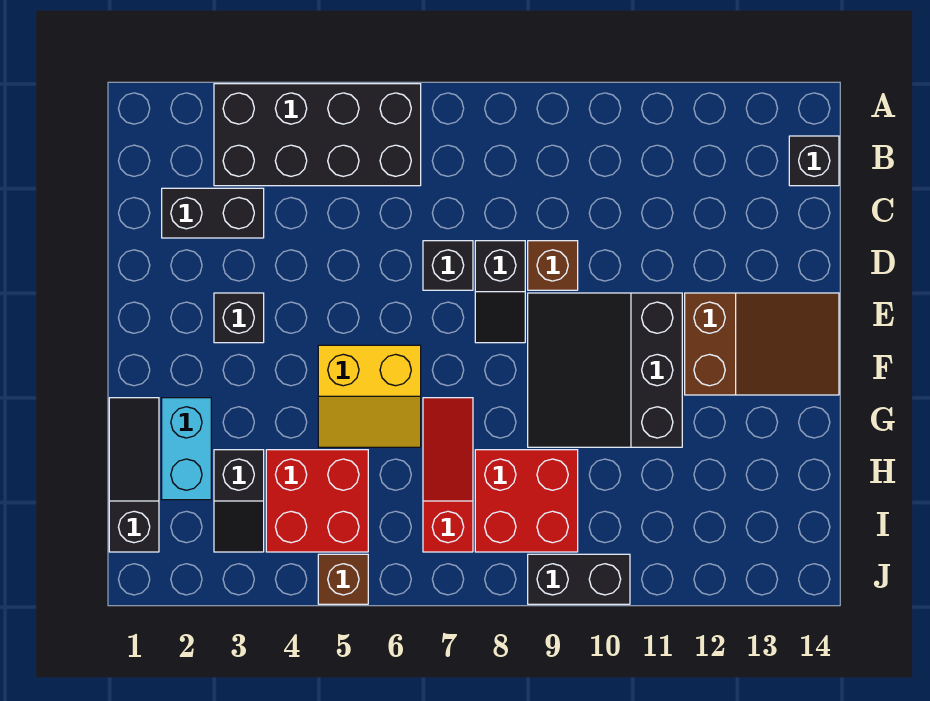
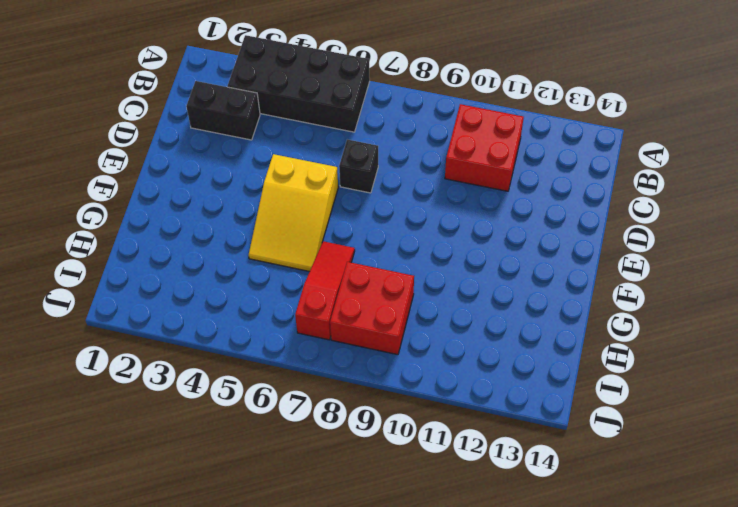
red brick B10:C11 level 1 -> red brick H4:I5 level 1
yellow slope E5:G6 level 1 top E -> yellow slope F5:G6 level 1 top F
none -> black brick B14 level 1
none -> black slope D8:E8 level 1 top D
none -> brown brick D9 level 1

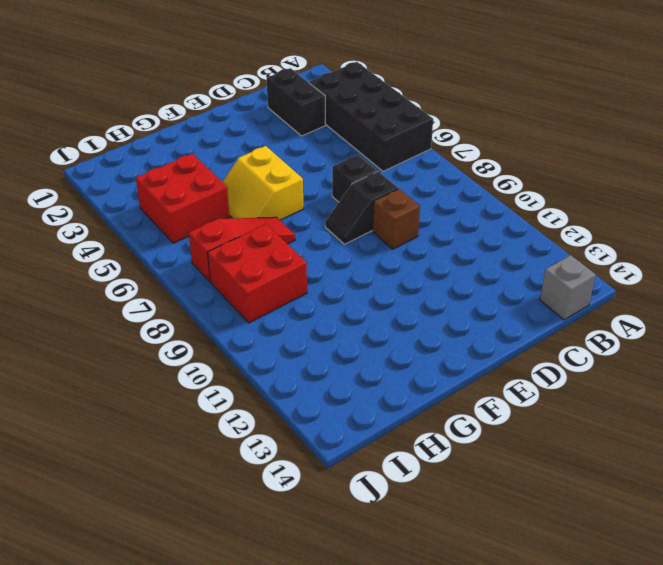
grey brick B14 level 1 -> black brick B14 level 1
none -> black brick E3 level 1
none -> black slope E9:G11 level 1 top 11
none -> brown slope E12:F14 level 1 top 12

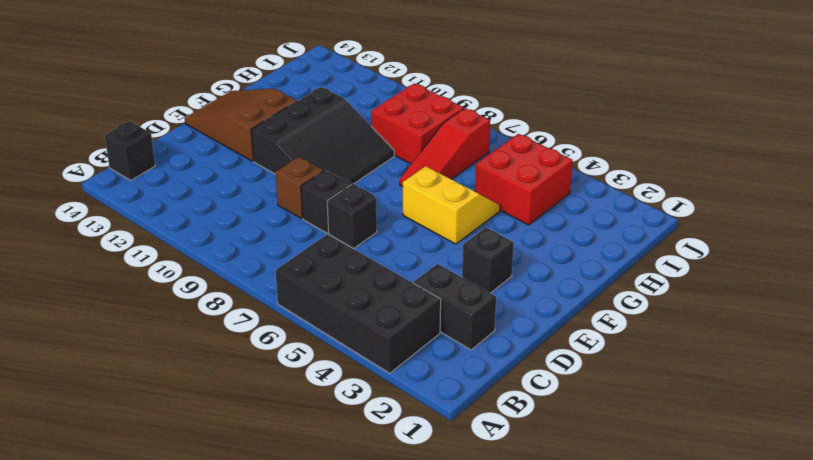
none -> black slope G1:I1 level 1 top I
none -> cyan brick G2:H2 level 1
none -> black slope H3:I3 level 1 top H

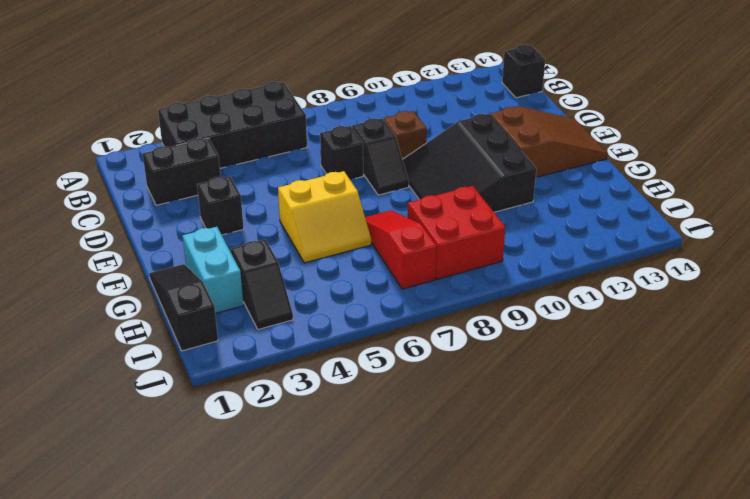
none -> red brick H4:I5 level 1
none -> brown brick J5 level 1
none -> black brick J9:J10 level 1

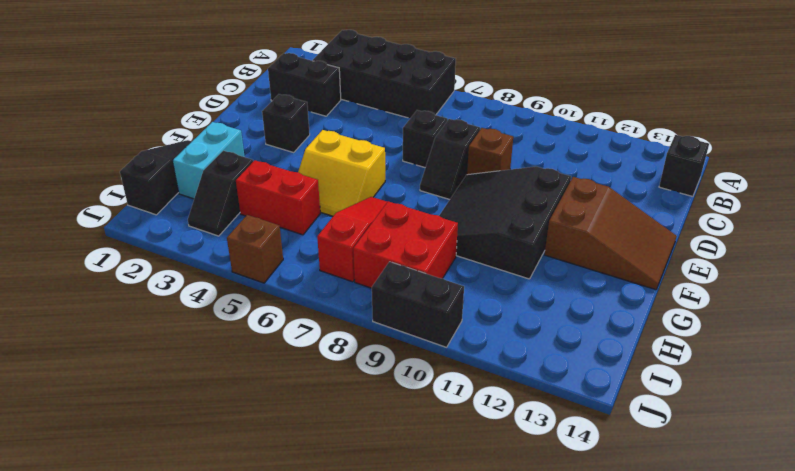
red brick H4:H5 level 1 -> red brick H4:I5 level 1

